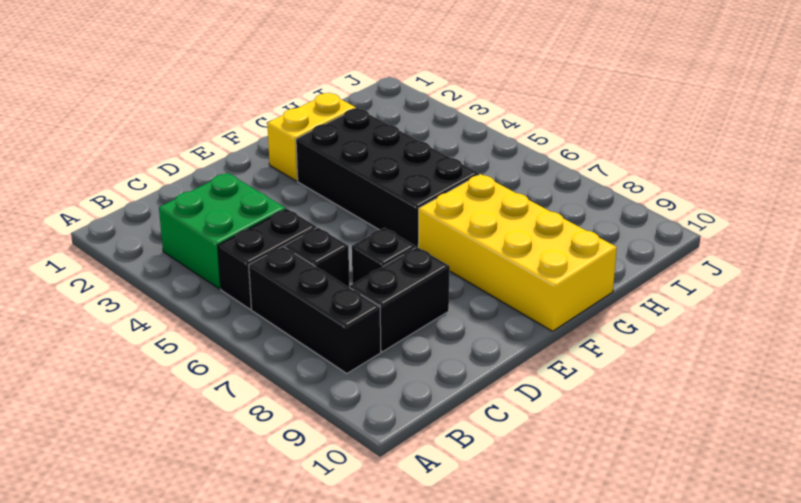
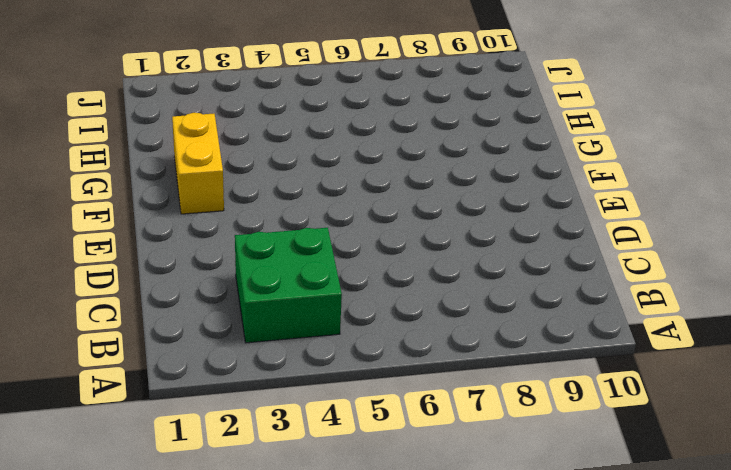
none -> black brick B5:C5 level 1
none -> black brick B6:B8 level 1

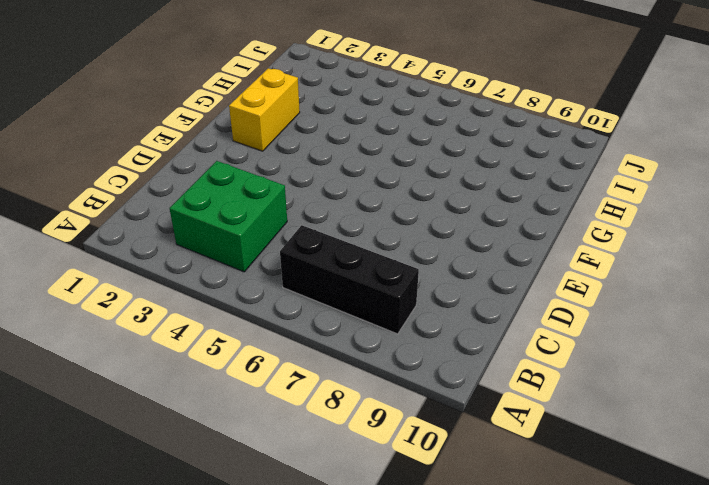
none -> black brick B5:C5 level 1
none -> black brick C6 level 1

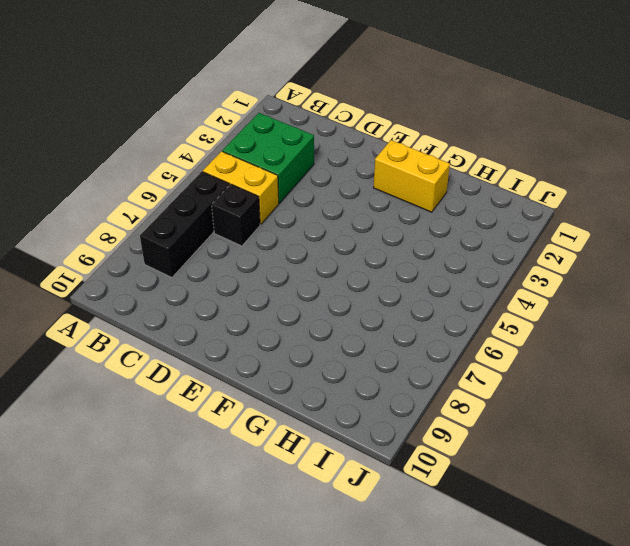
yellow brick B5:C5 level 1 -> black brick B5:C5 level 1
none -> black brick C8:D8 level 1
none -> black brick D7 level 1

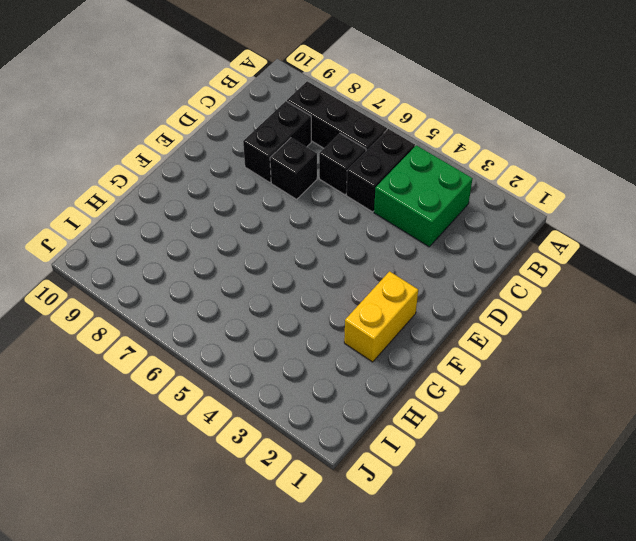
none -> black brick F3:G6 level 1
none -> yellow brick F7:G10 level 1

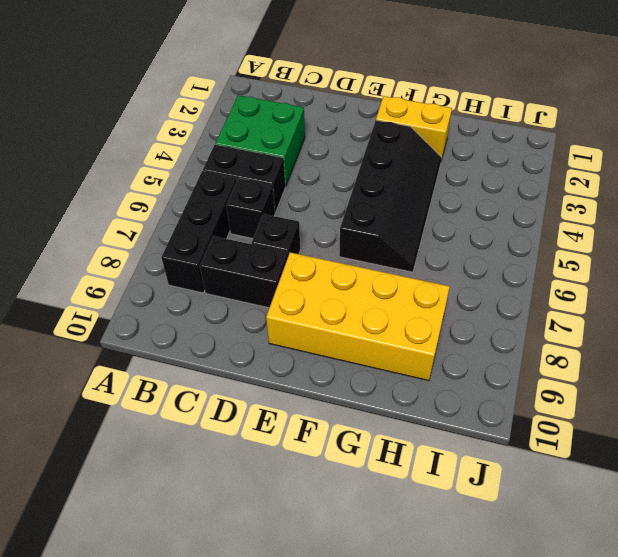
yellow brick E8:H9 level 1 -> yellow brick F7:G10 level 1
black slope F3:G6 level 1 top F -> black brick F3:G6 level 1

